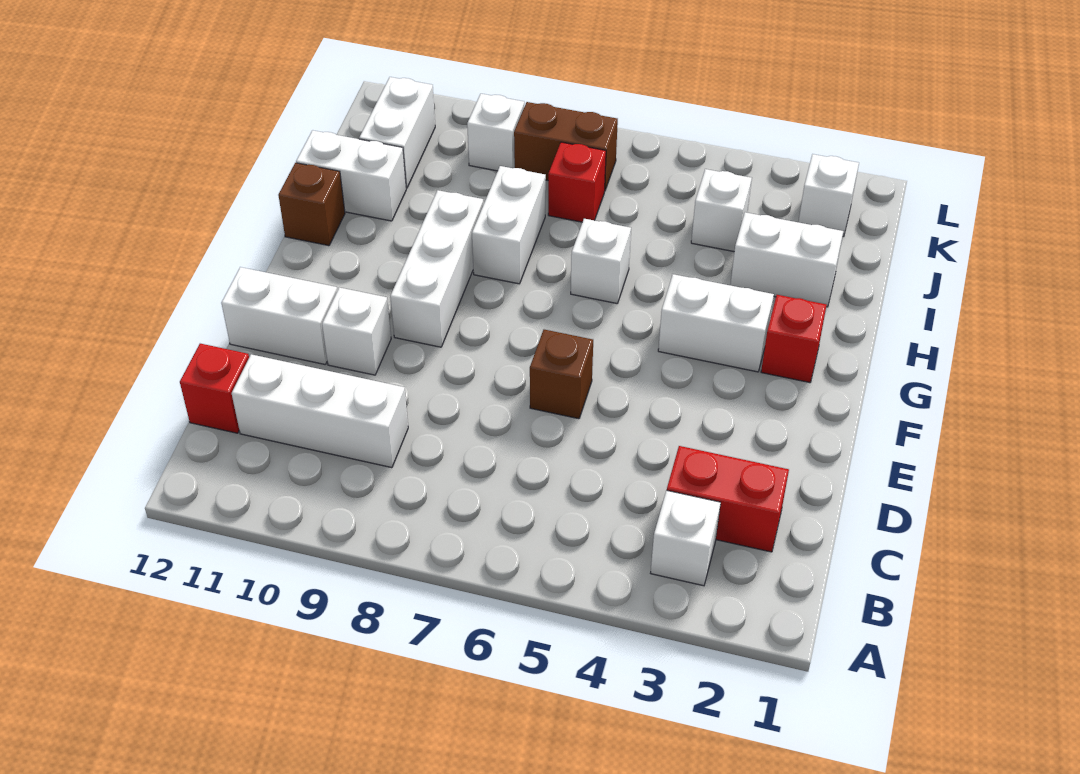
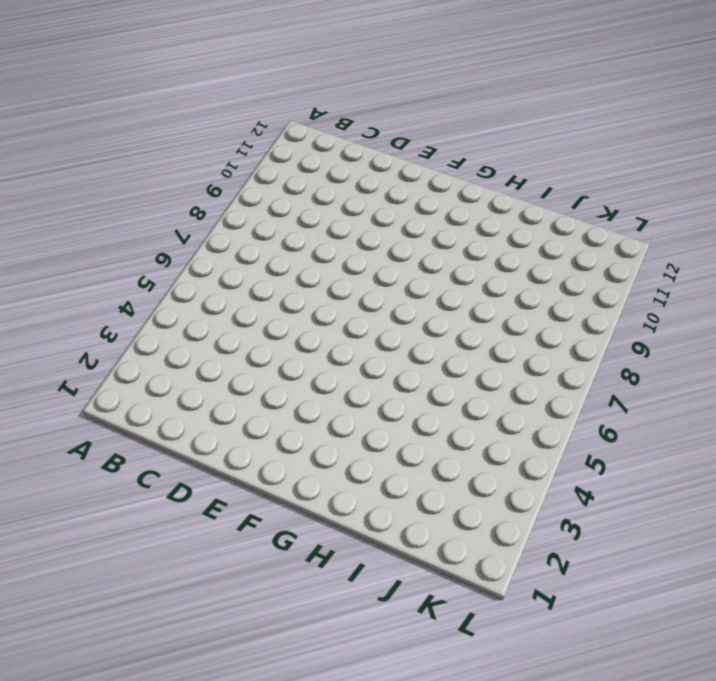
none -> white brick B3 level 1
none -> red brick C2:C3 level 1
none -> white brick C9:C11 level 1

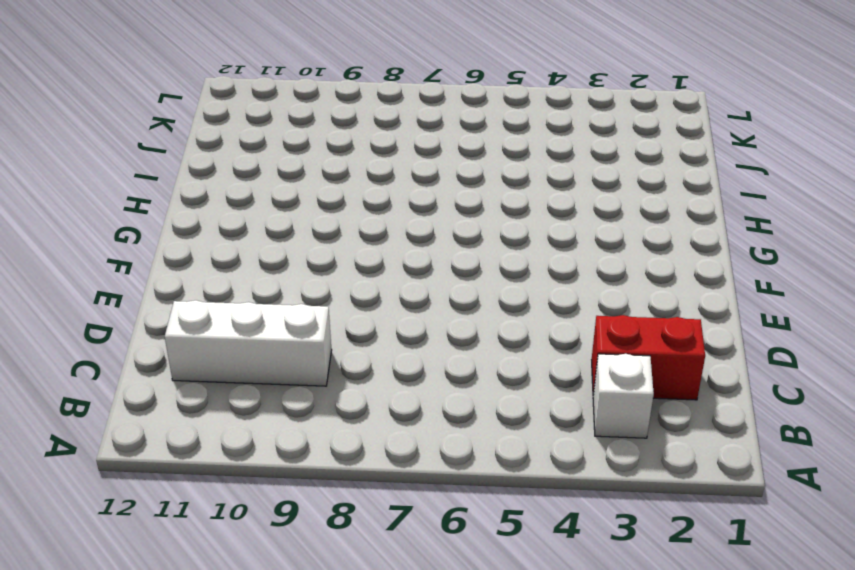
none -> red brick C12 level 1
none -> brown brick E6 level 1
none -> white brick E10 level 1

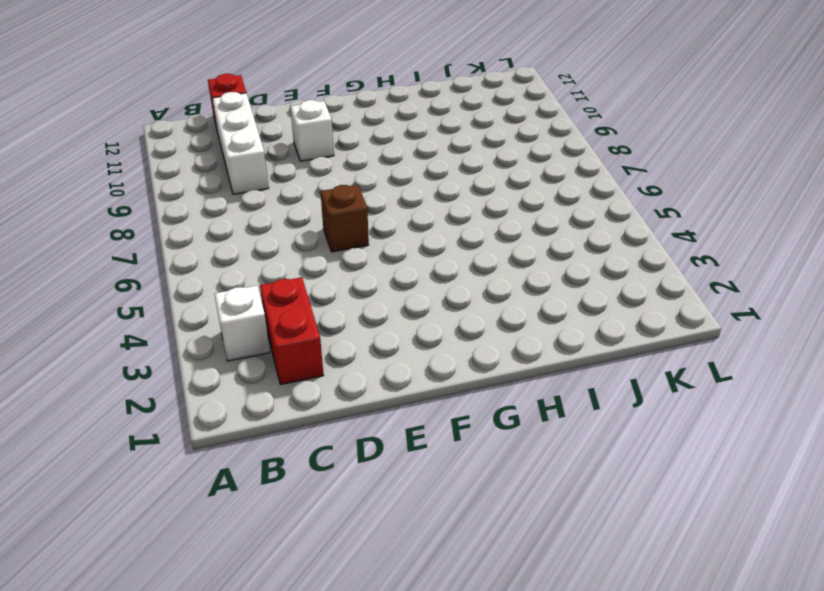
none -> white brick E11:E12 level 1
none -> white brick F9:H9 level 1
none -> red brick G2 level 1

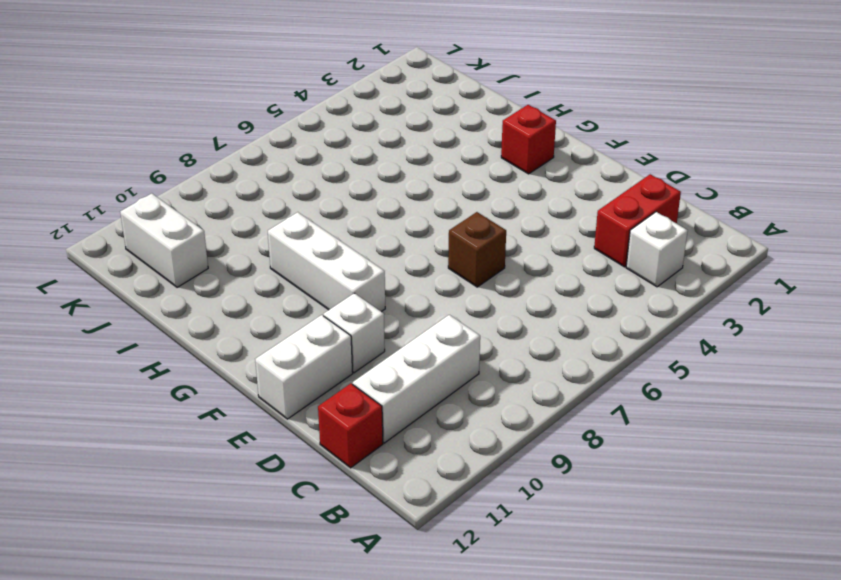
none -> white brick G3:G4 level 1
none -> white brick H6 level 1
none -> white brick H8:I8 level 1

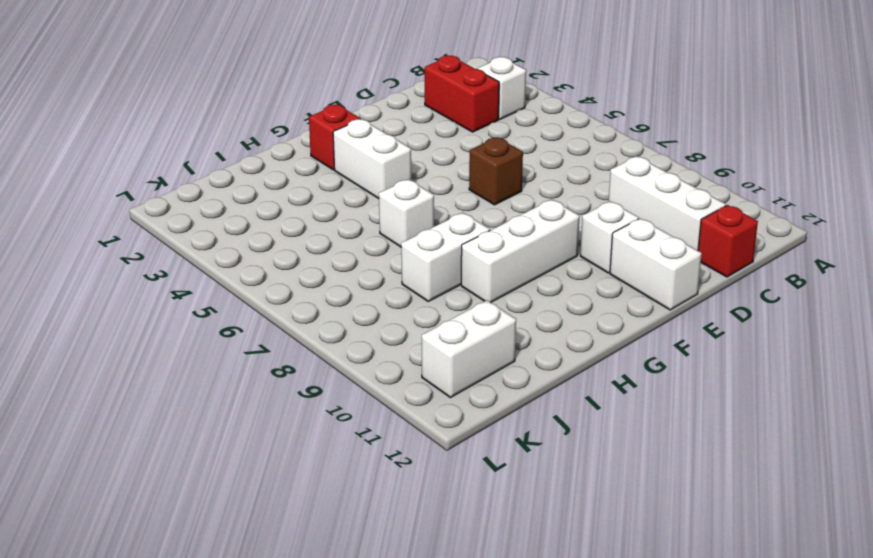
none -> brown brick H12 level 1
none -> white brick I2:I3 level 1
none -> white brick I11:I12 level 1

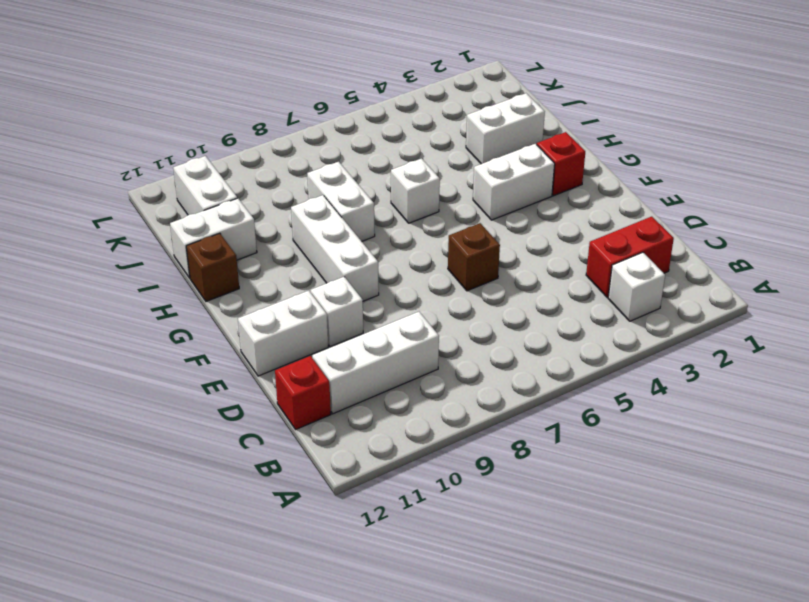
none -> white brick J4 level 1
none -> red brick J7 level 1
none -> white brick K2 level 1

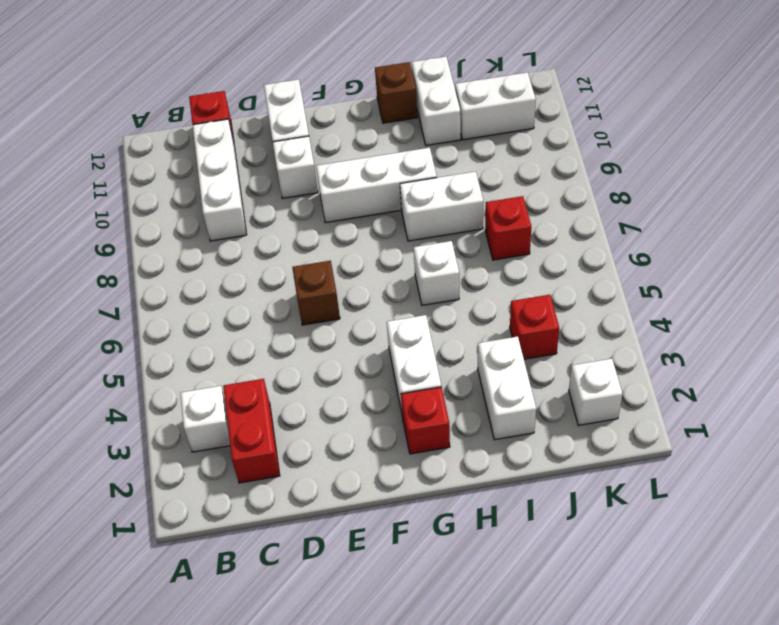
red brick J4 level 1 -> white brick J4 level 1
none -> brown brick K7:K8 level 1
none -> white brick K9 level 1

